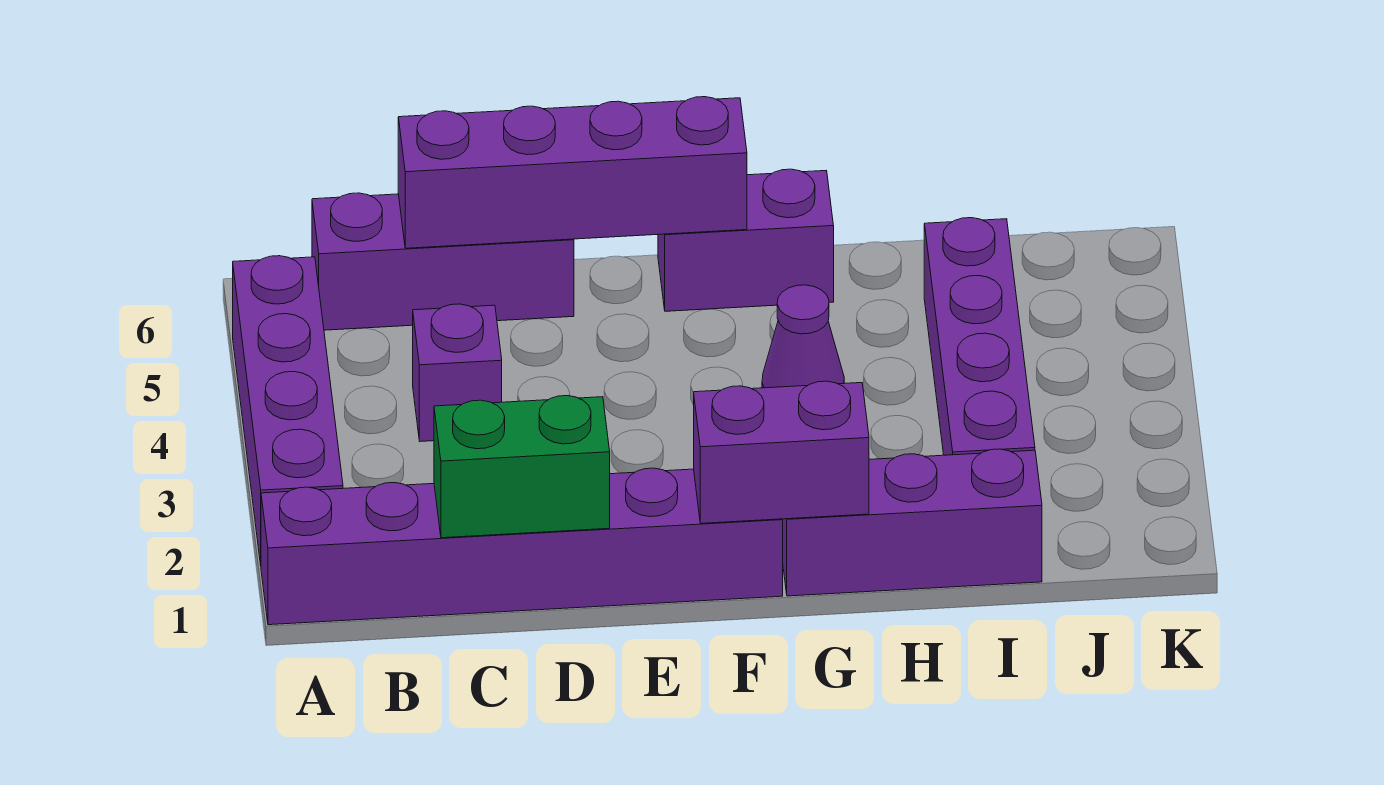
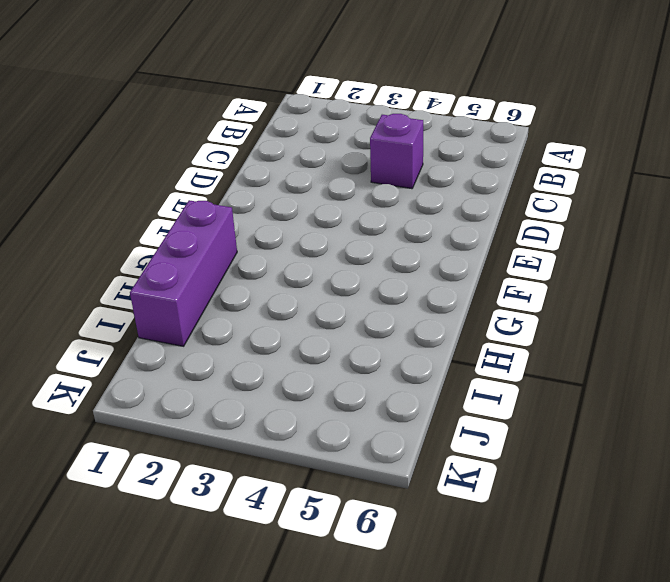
none -> purple brick A1:F1 level 1
none -> purple brick A2:A5 level 1

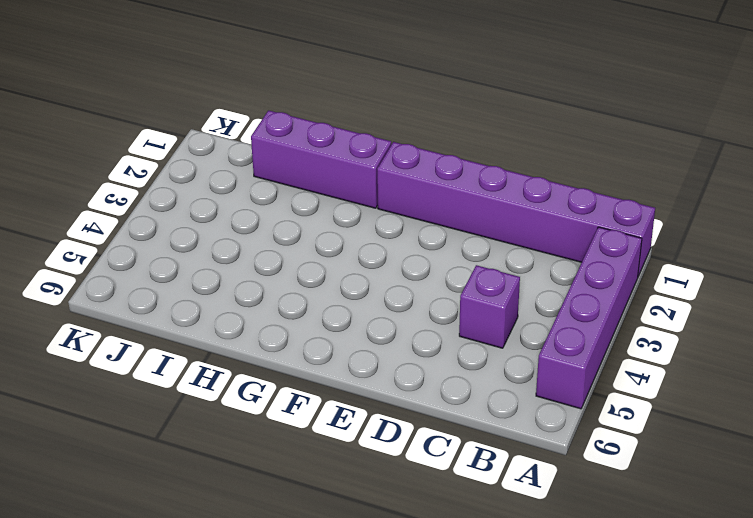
none -> purple brick B6:D6 level 1
none -> purple brick F6:G6 level 1

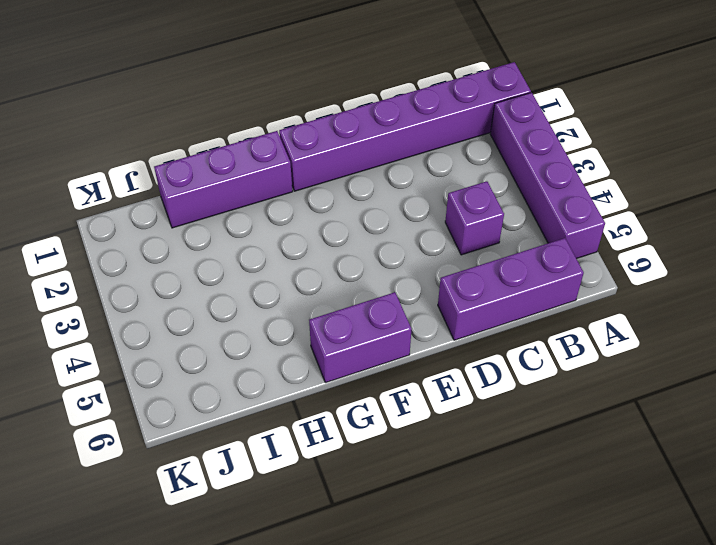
none -> purple cone G4 level 1
none -> purple brick I2:I5 level 1

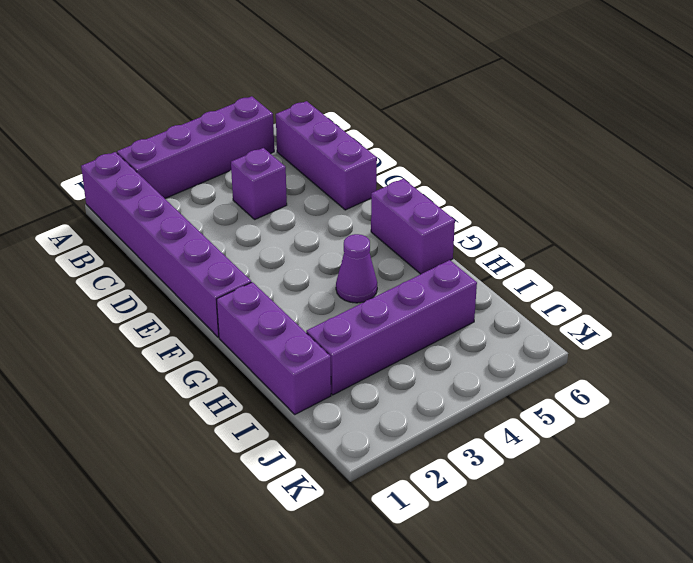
none -> green brick C1:D1 level 2
none -> purple brick C6:F6 level 2

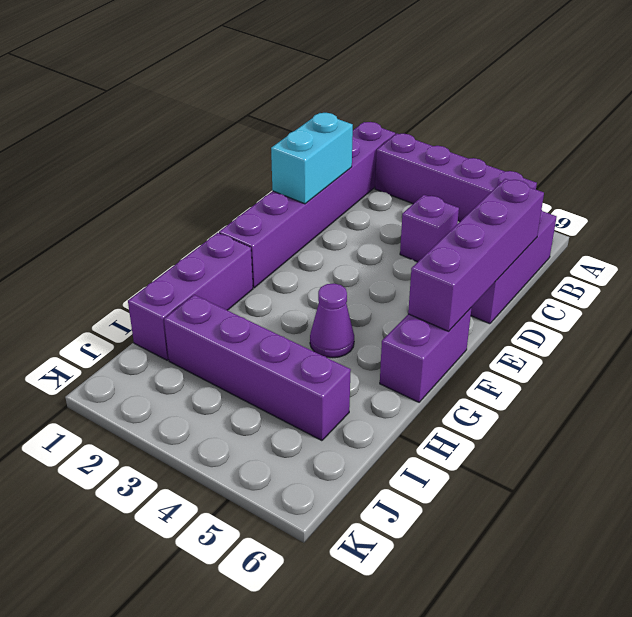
cyan brick C1:D1 level 2 -> green brick C1:D1 level 2
none -> purple brick F1:G1 level 2

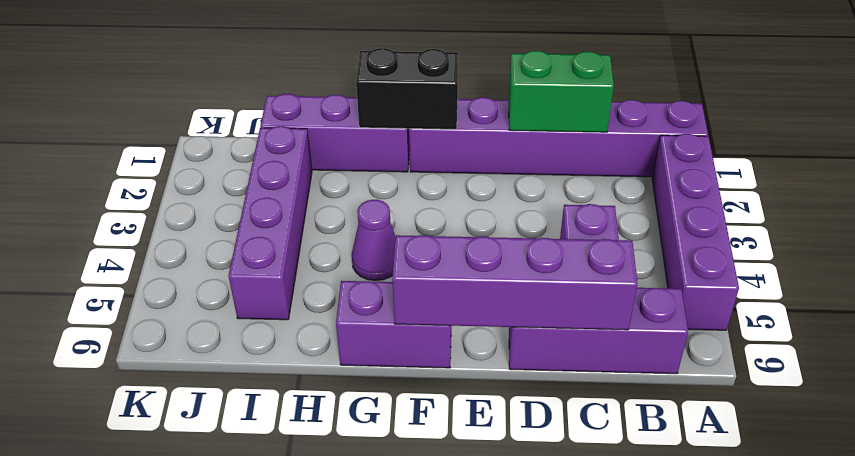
black brick F1:G1 level 2 -> purple brick F1:G1 level 2

